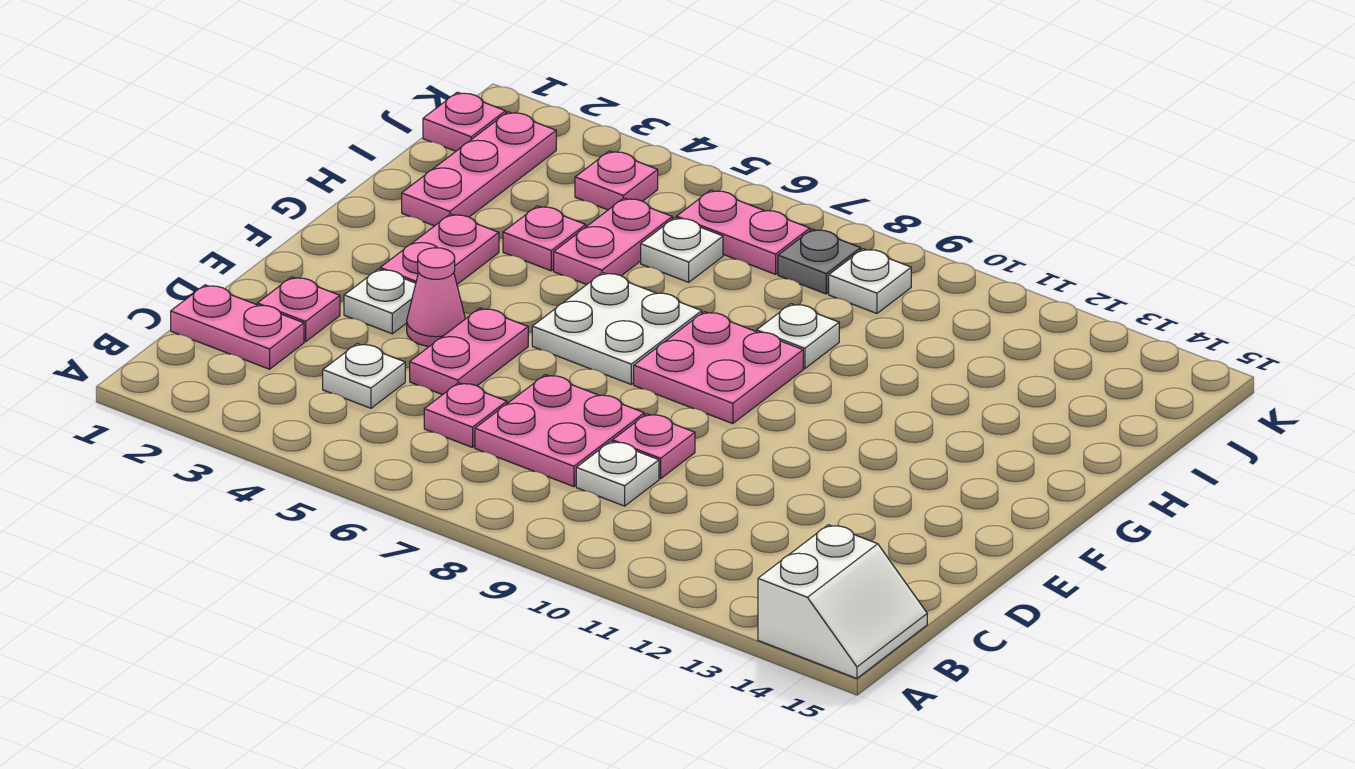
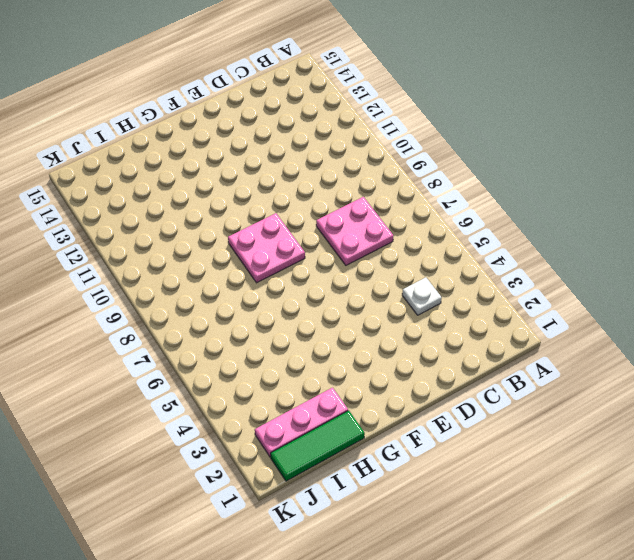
green tile H1:J1 level 1 -> pink plate J1 level 1
none -> white slope A14:B15 level 1 top 14
none -> pink plate C1:C2 level 1
none -> pink plate C6 level 1

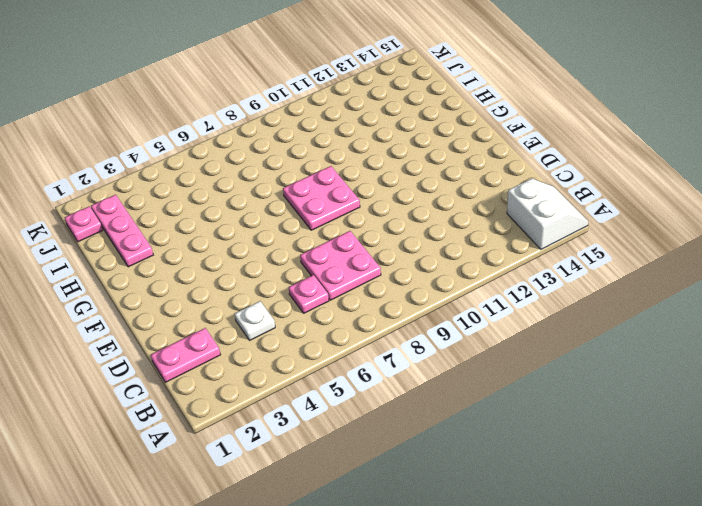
none -> white plate C9 level 1
none -> pink plate D2 level 1
none -> pink plate D5:E5 level 1

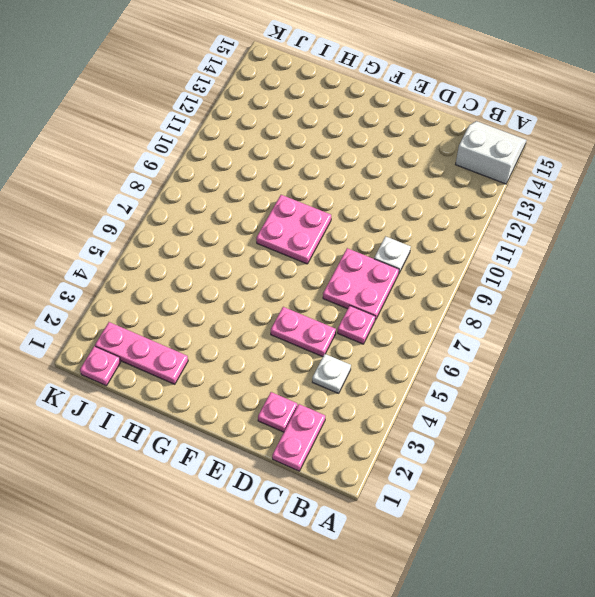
none -> pink plate D9 level 1
none -> white plate E3 level 1
none -> pink cone E4 level 1

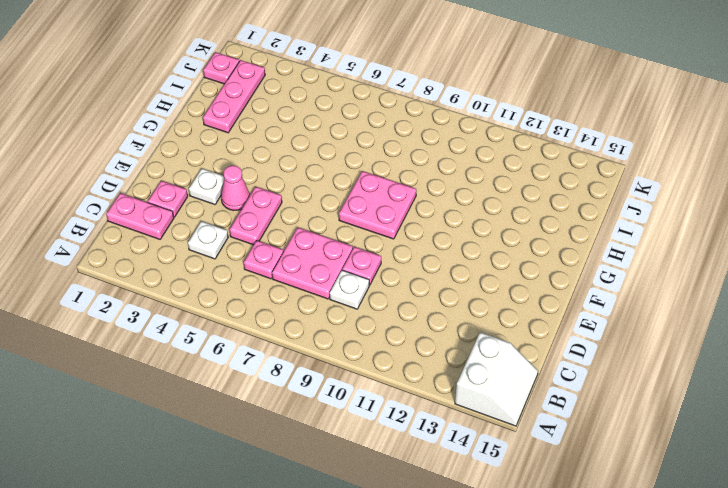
none -> pink plate F3:G3 level 1
none -> white plate F6:G7 level 1
none -> pink plate H4 level 1

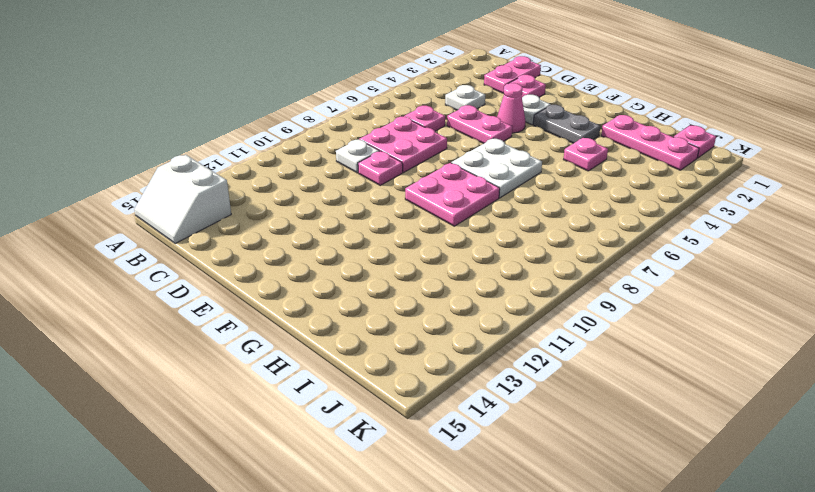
grey plate F3:G3 level 1 -> pink plate F3:G3 level 1
none -> pink plate H5:I5 level 1
none -> white plate H9 level 1
none -> white plate I6 level 1

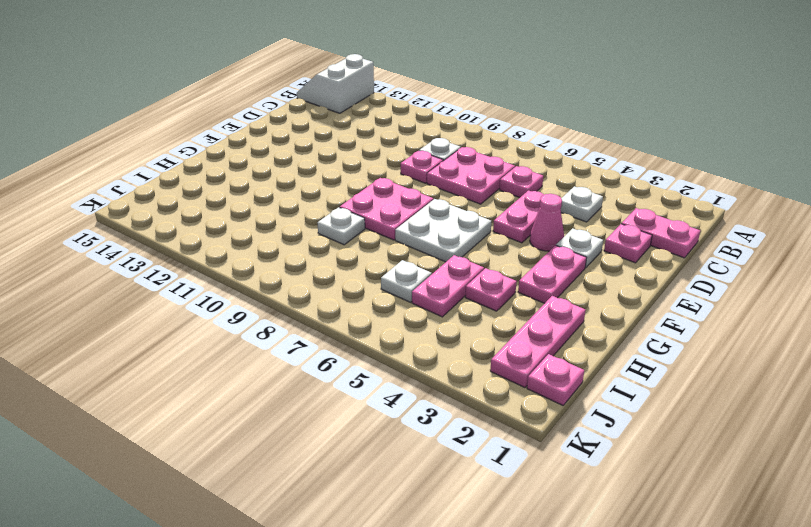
none -> pink plate J4 level 1
none -> pink plate J6:J7 level 1
none -> grey plate J8 level 1

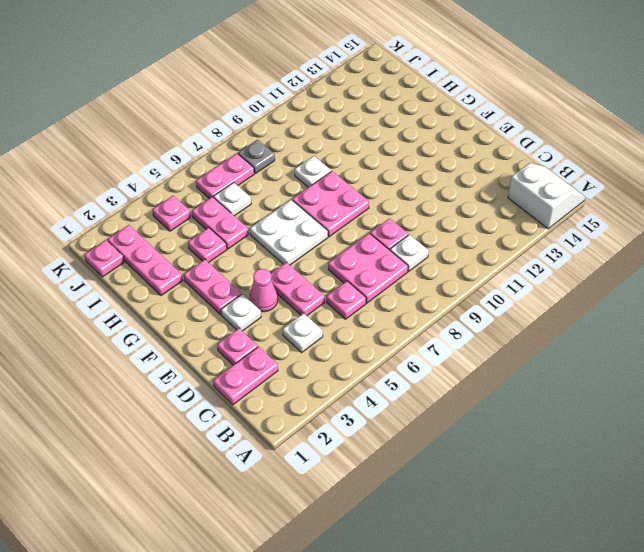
none -> white plate J9 level 1

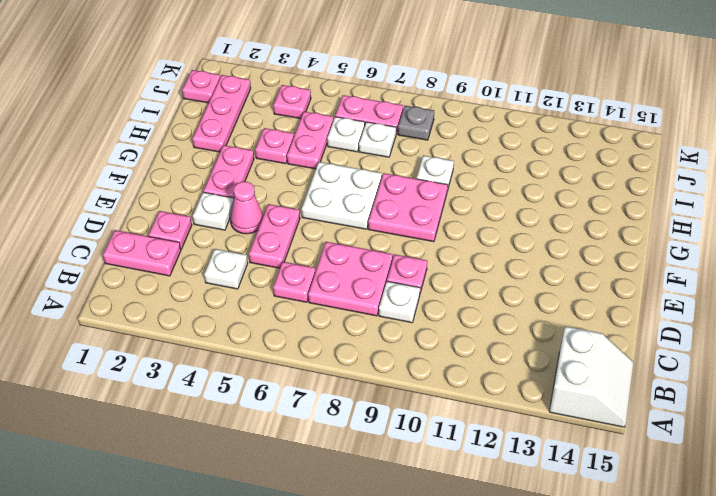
white plate I7 level 1 -> white plate J9 level 1

